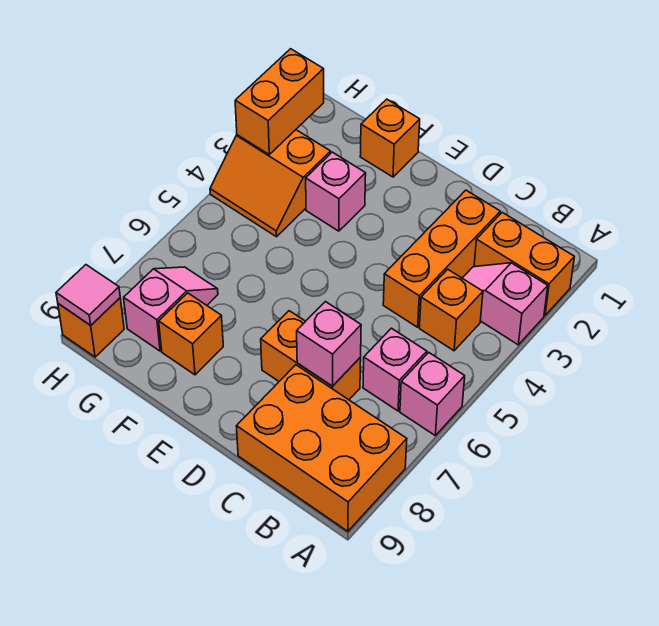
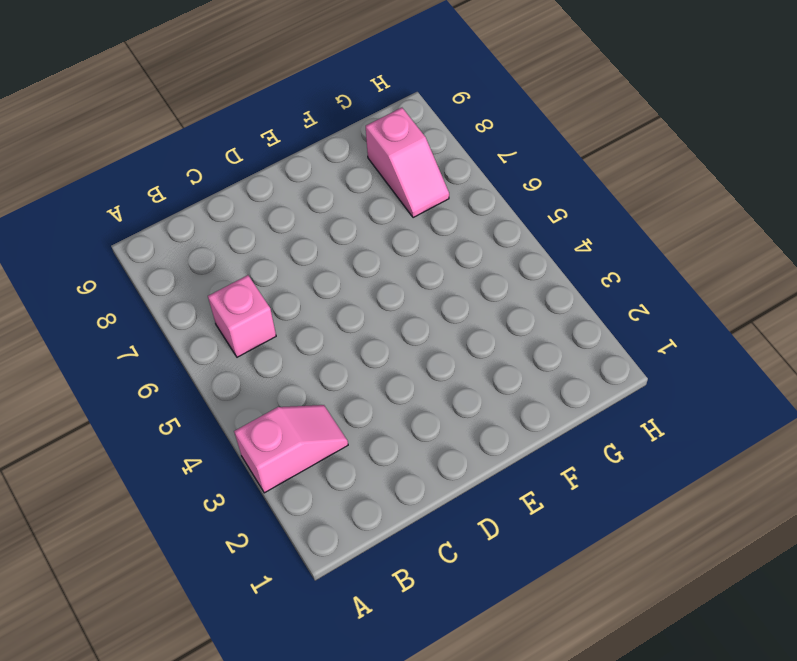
none -> orange brick A2:B2 level 1
none -> pink brick A6 level 1
none -> orange brick A8:C9 level 1

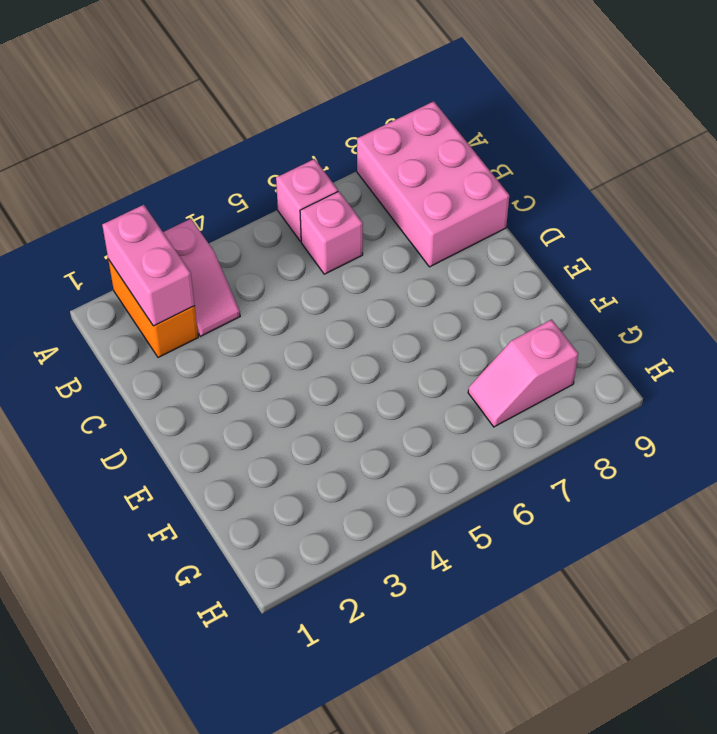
pink brick A2:B2 level 2 -> none
pink brick A8:C9 level 1 -> orange brick A8:C9 level 1
none -> orange brick B4 level 1
none -> orange brick C2:C4 level 1
none -> orange brick C7:D7 level 1

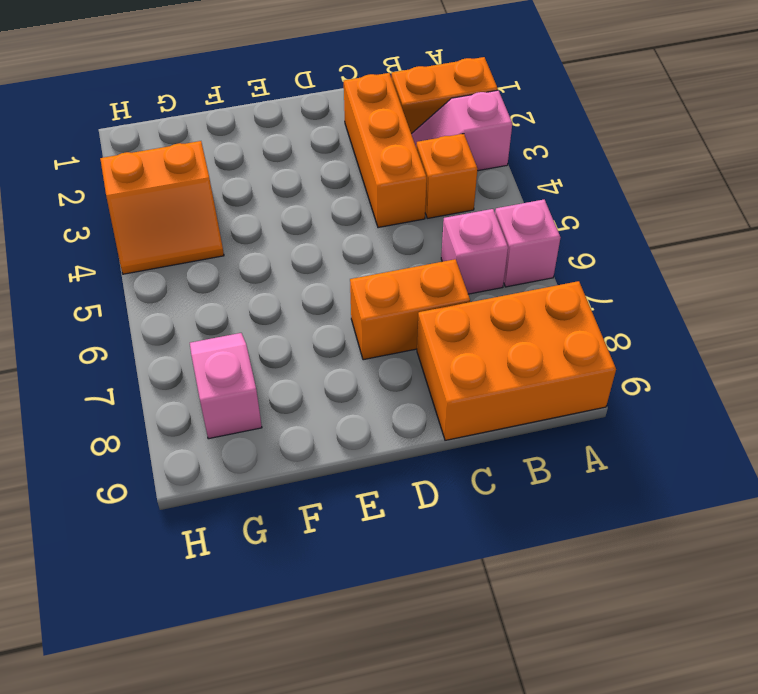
none -> orange brick F1 level 1
none -> pink brick F3 level 1
none -> orange brick F8 level 1

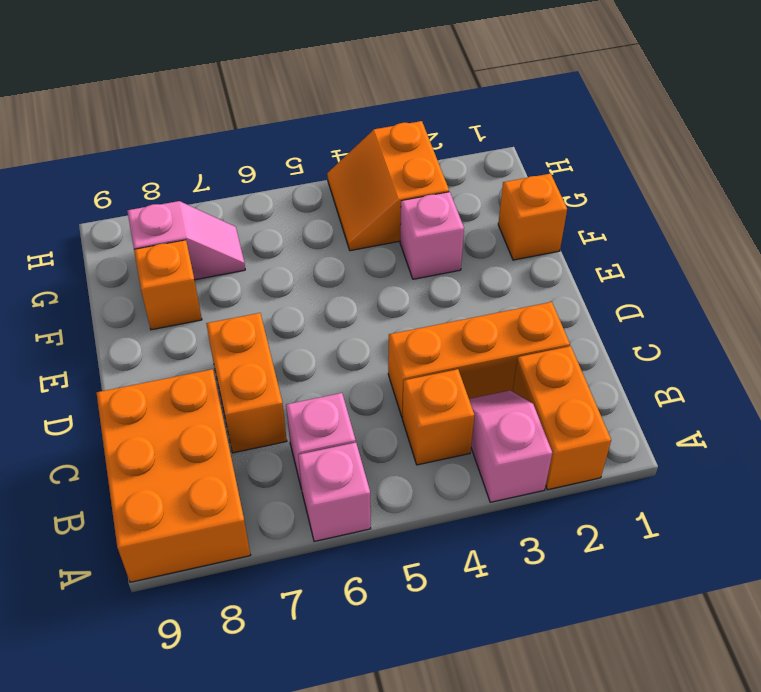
none -> orange brick H9 level 1
none -> pink brick C7 level 2
none -> orange brick H2:H3 level 2

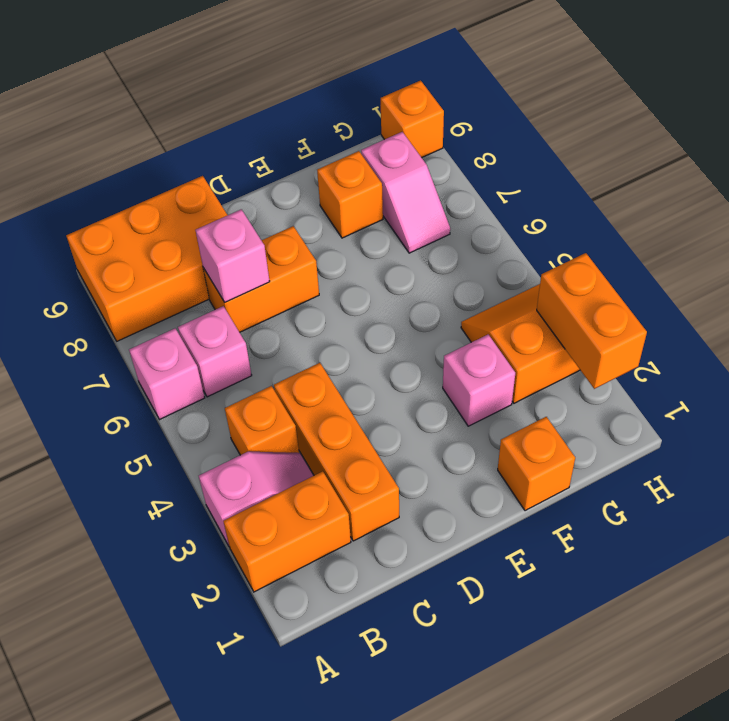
none -> pink tile H9 level 2

